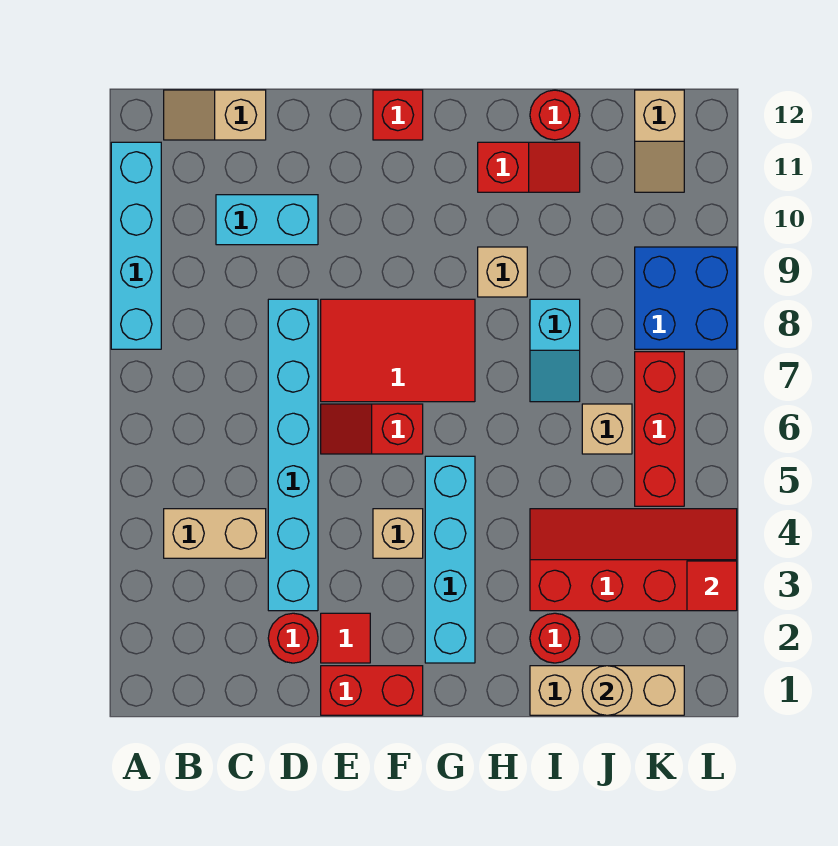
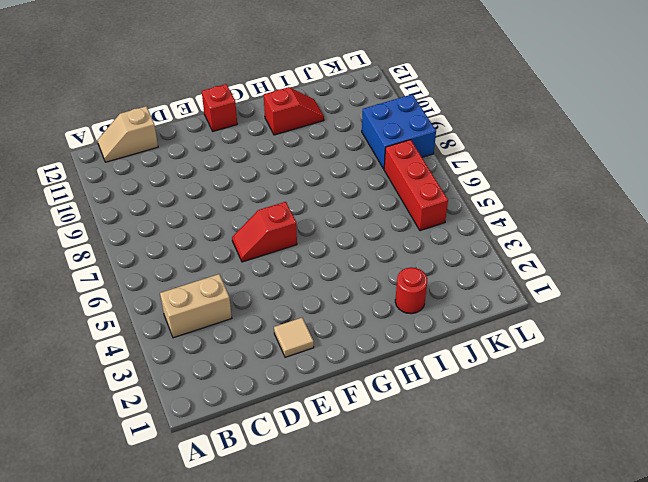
tan tile E2 level 1 -> red tile E2 level 1
none -> cyan brick A8:A11 level 1
none -> cyan brick C10:D10 level 1
none -> red round brick D2 level 1

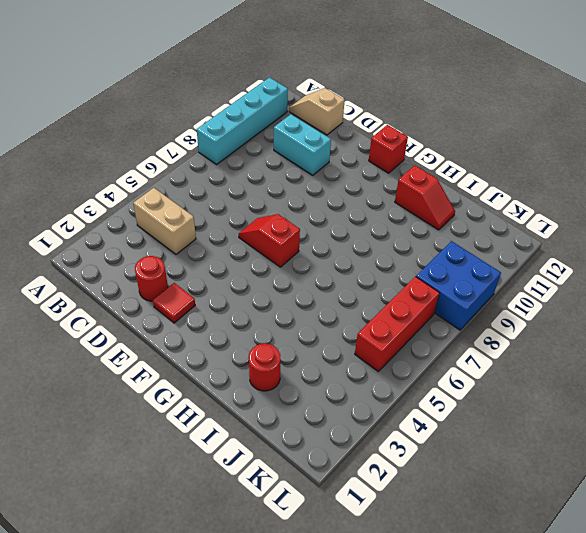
none -> cyan brick D3:D8 level 1
none -> red brick E1:F1 level 1
none -> red tile E7:G8 level 1

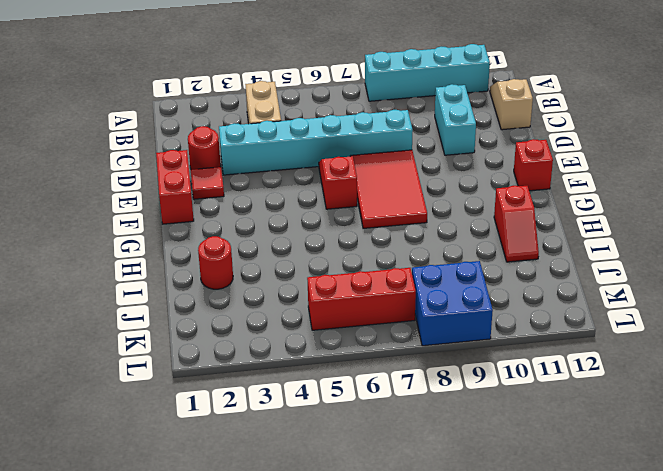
none -> tan brick F4 level 1
none -> cyan brick G2:G5 level 1
none -> tan brick H9 level 1

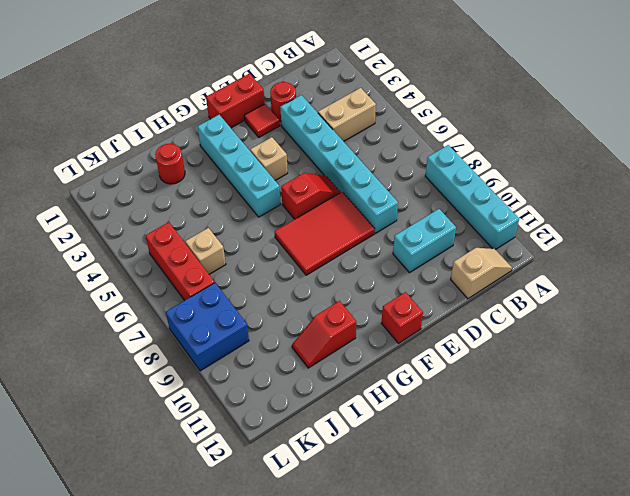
none -> tan brick H9 level 1
none -> tan brick I1:K1 level 1
none -> red slope I3:L4 level 1 top 3

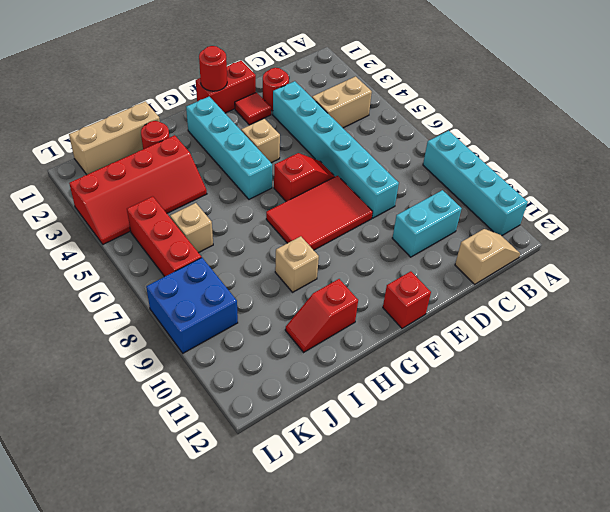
red round brick F1 level 2 -> red round brick I12 level 1
none -> cyan slope I7:I8 level 1 top 8
none -> tan slope K11:K12 level 1 top 12
none -> tan round brick J1 level 2

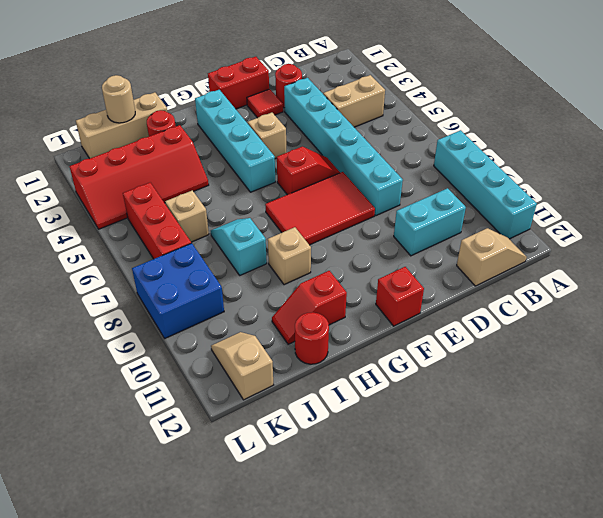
none -> red tile L3 level 2

